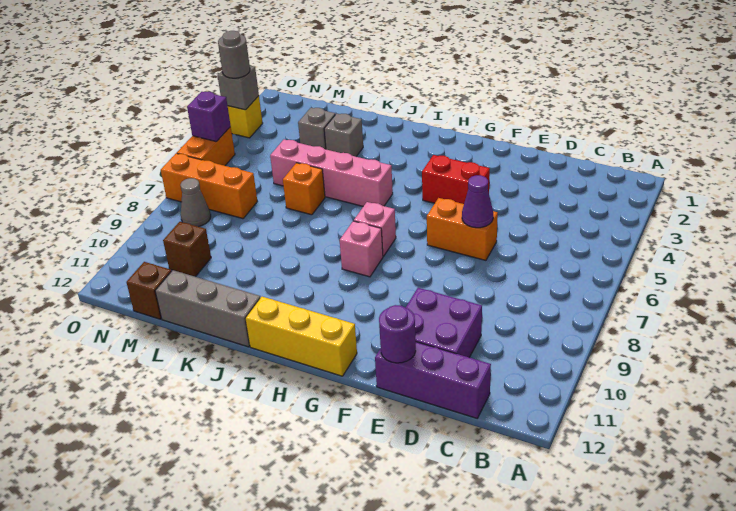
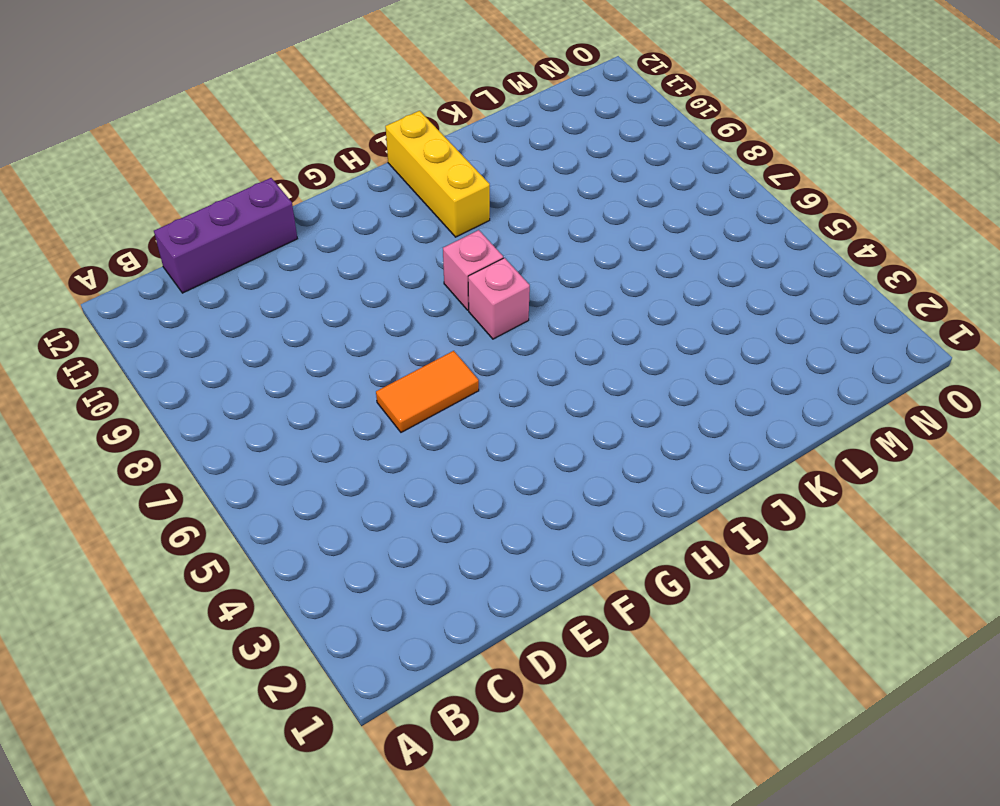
orange tile E6:F6 level 1 -> orange brick E6:F6 level 1
yellow brick I10:I12 level 1 -> yellow brick G12:I12 level 1
none -> purple brick D10:E11 level 1
none -> red brick F4:G4 level 1
none -> pink brick I5:L5 level 1

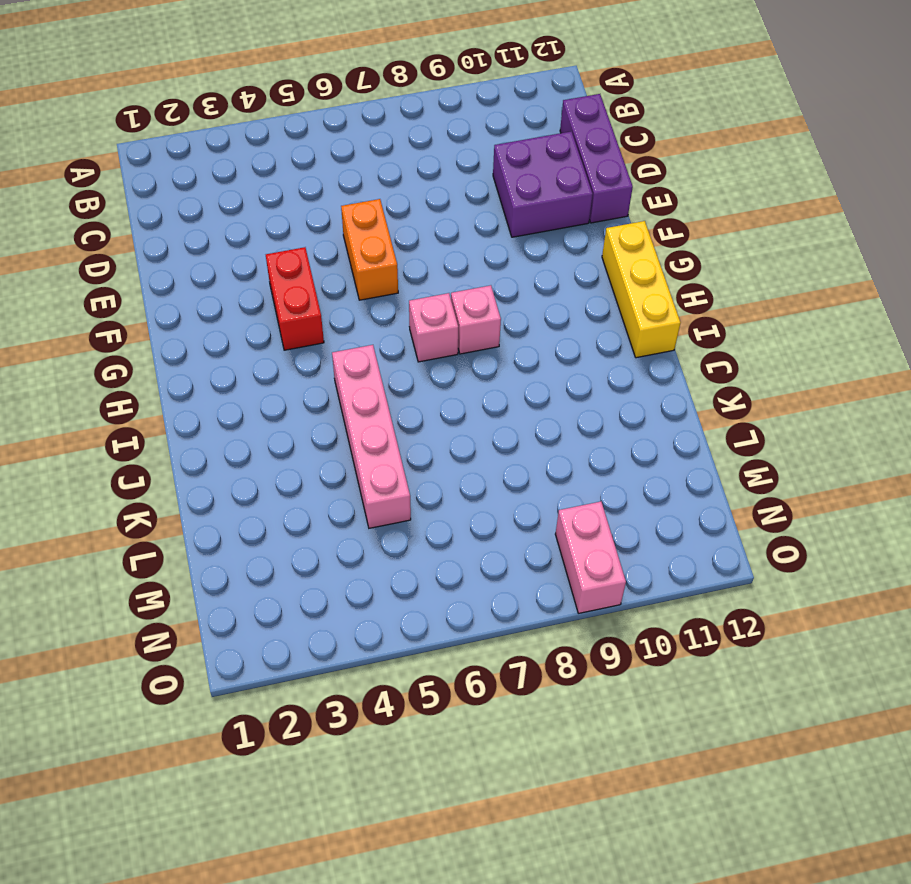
pink brick N9:O9 level 1 -> none
none -> grey brick J12:L12 level 1
none -> grey brick K3 level 1
none -> orange brick K6 level 1

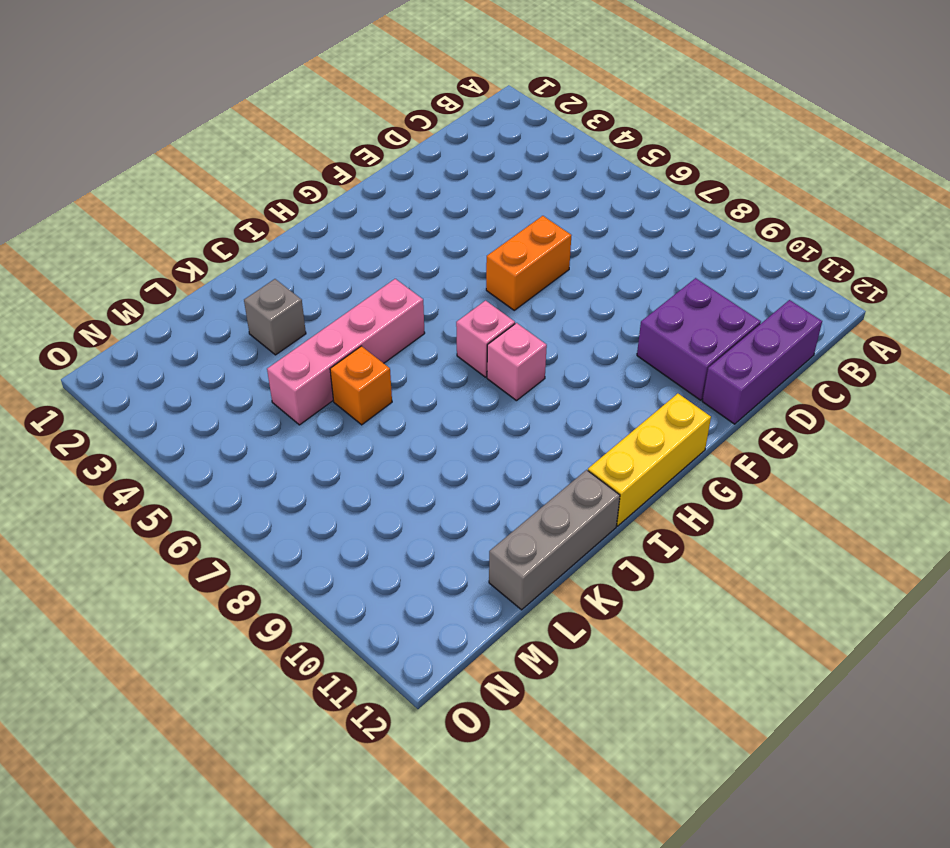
none -> red brick F4:G4 level 1
none -> grey brick L3 level 1
none -> orange brick M7:O7 level 1

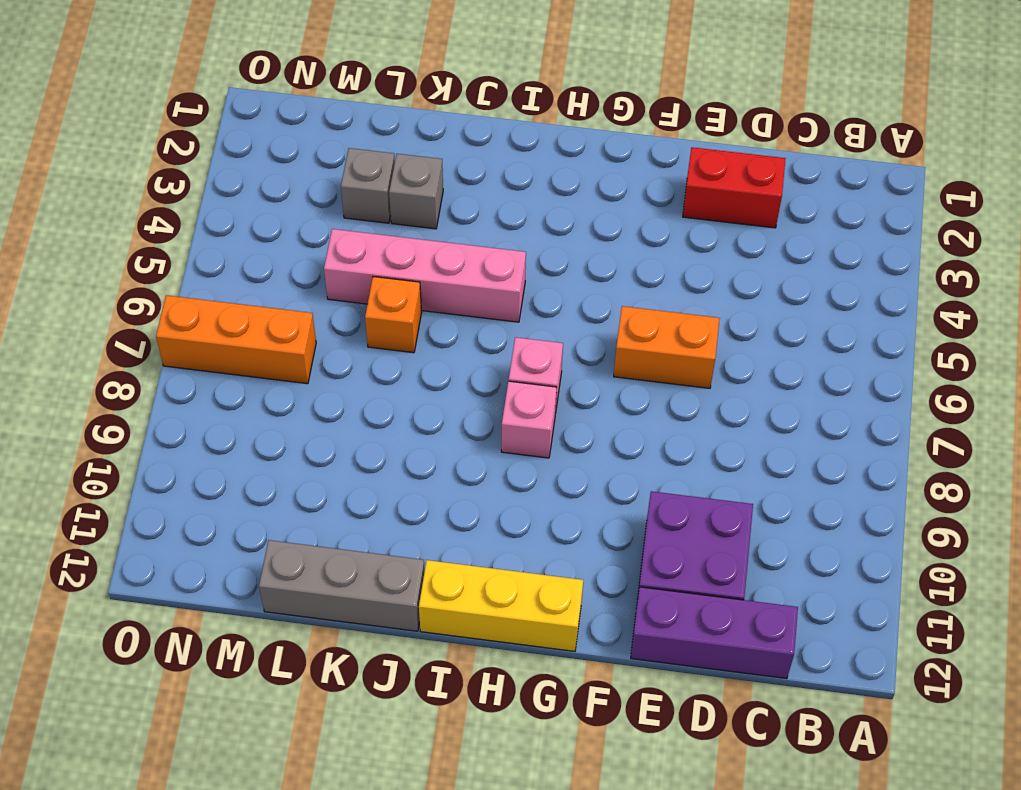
red brick D2:E2 level 1 -> red brick F4:G4 level 1
none -> brown brick M10 level 1
none -> brown brick M12 level 1
none -> grey cone N8 level 1

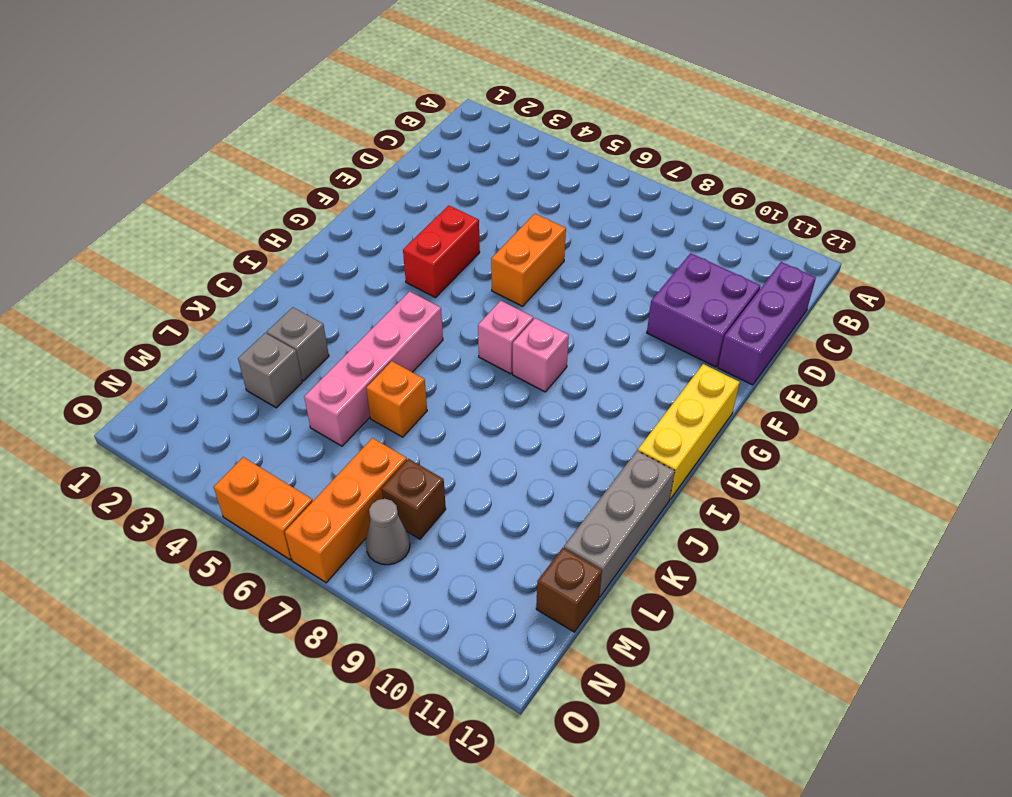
brown brick M8 level 1 -> brown brick M10 level 1
none -> yellow brick O3 level 1
none -> purple cone E6 level 2
none -> purple round brick E12 level 2

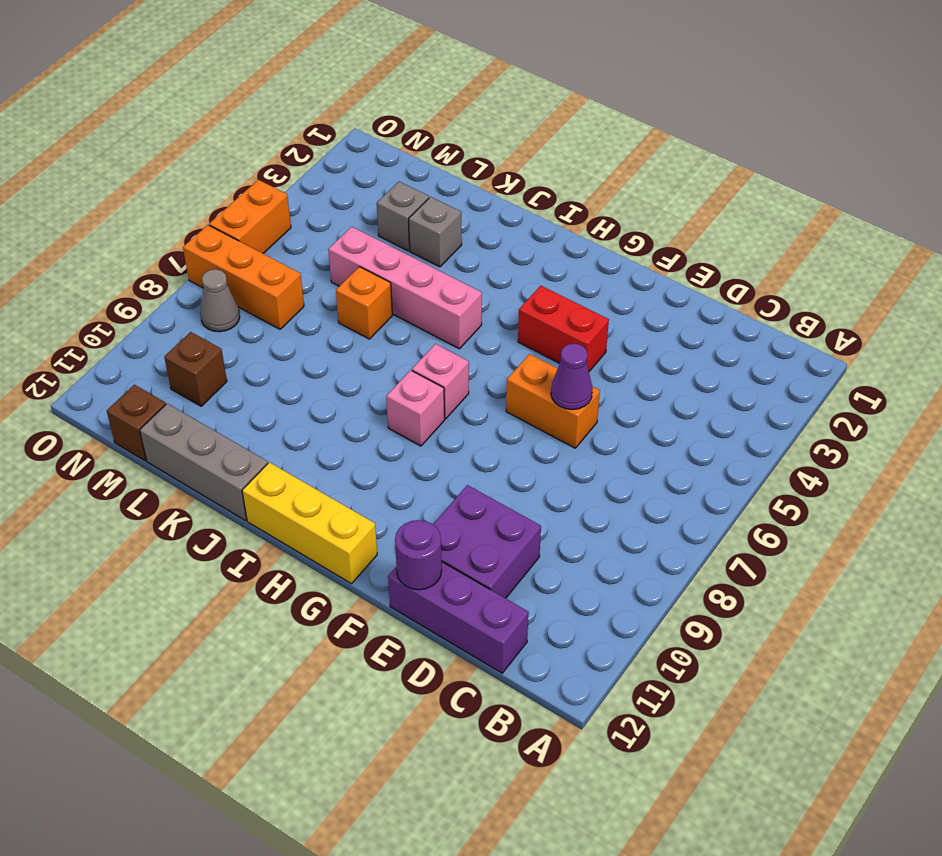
none -> yellow brick O3 level 1
none -> grey brick O3 level 2
none -> purple brick O5 level 2

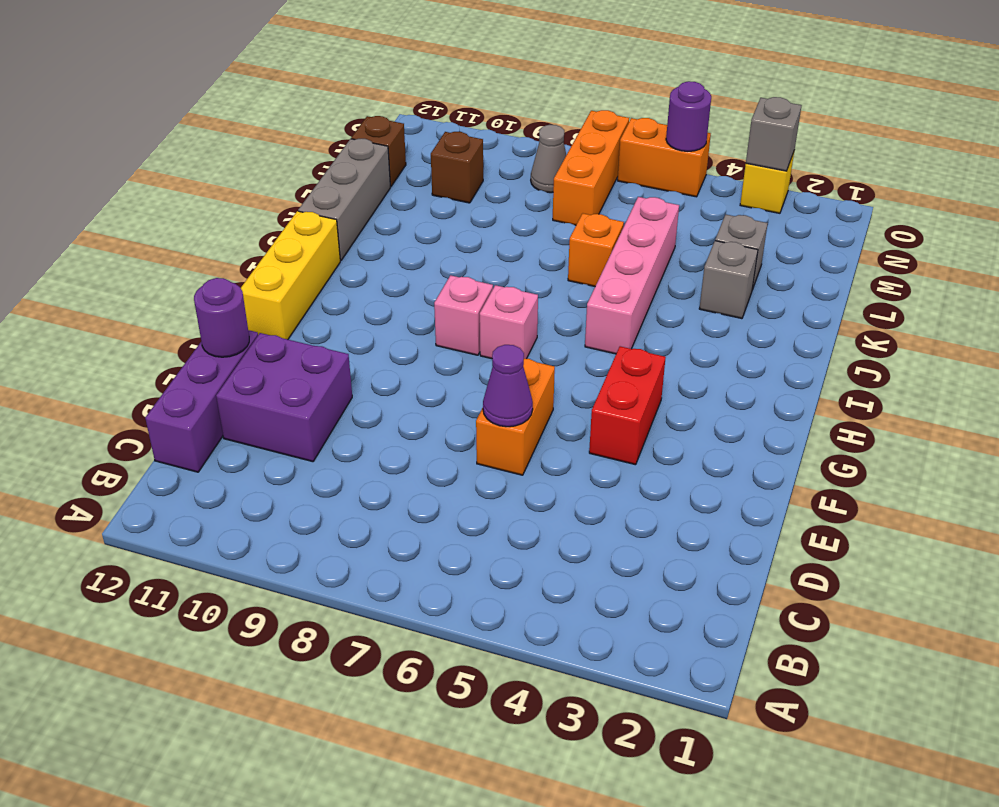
purple round brick O5 level 2 -> purple brick O5 level 2
none -> grey round brick O3 level 3

